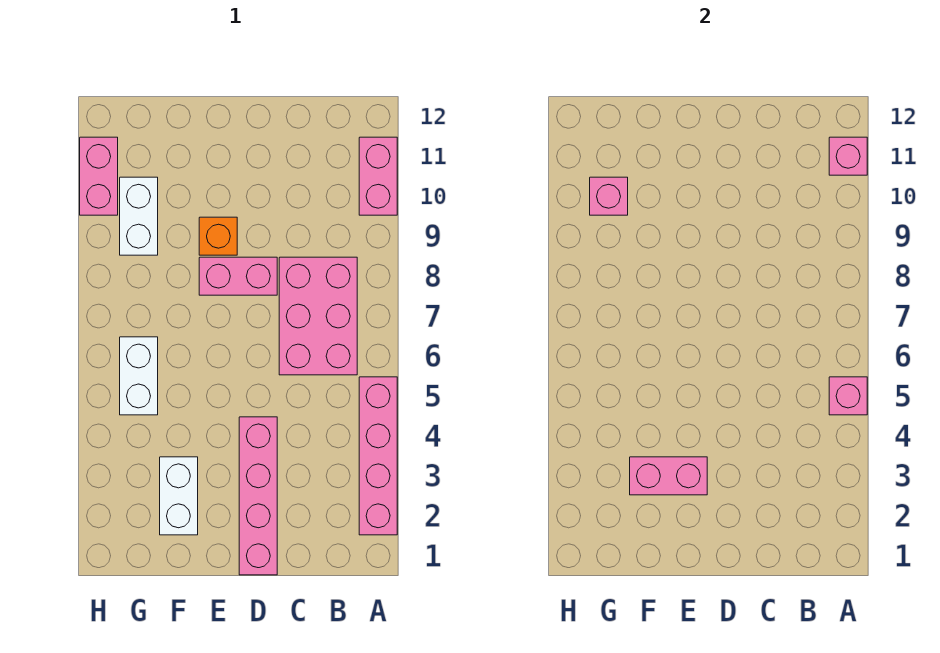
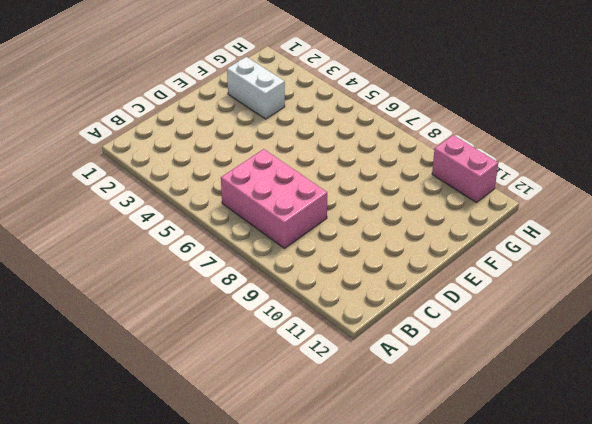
none -> pink brick A2:A5 level 1
none -> pink brick A10:A11 level 1
none -> pink brick D1:D4 level 1

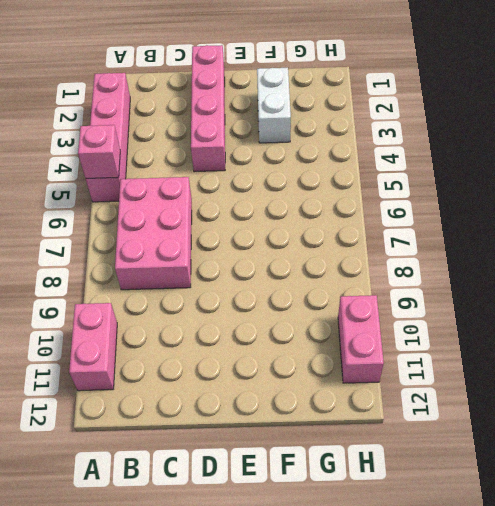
none -> pink brick D8:E8 level 1
none -> orange brick E9 level 1
none -> white brick G5:G6 level 1

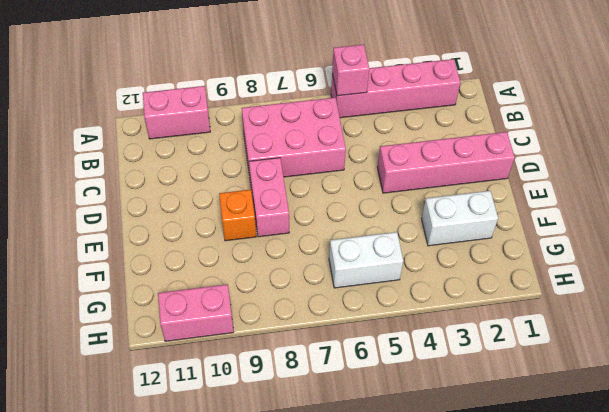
none -> white brick G9:G10 level 1
none -> pink brick A11 level 2
none -> pink brick E3:F3 level 2

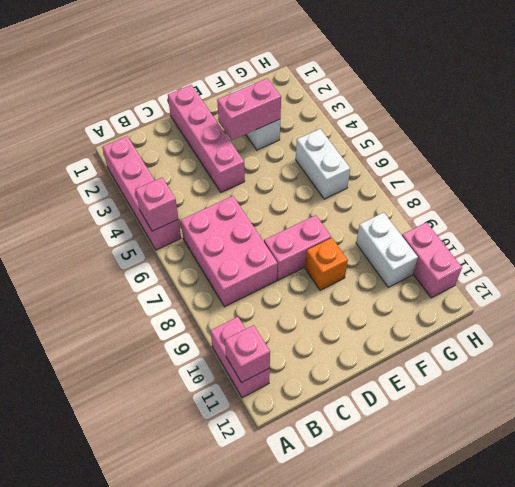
none -> pink brick G10 level 2

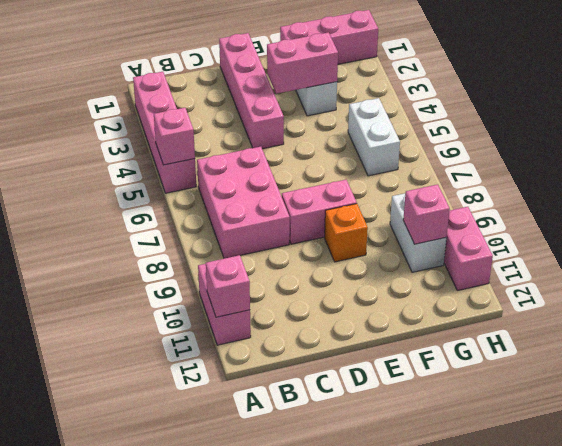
pink brick F1:H1 level 1 -> none

